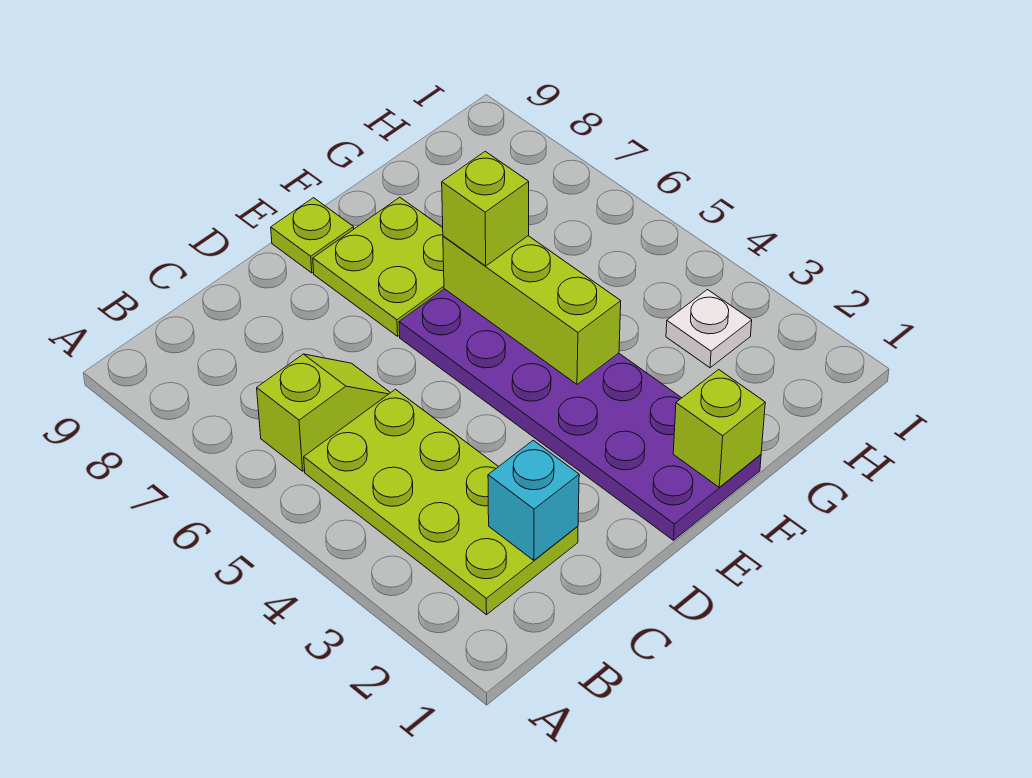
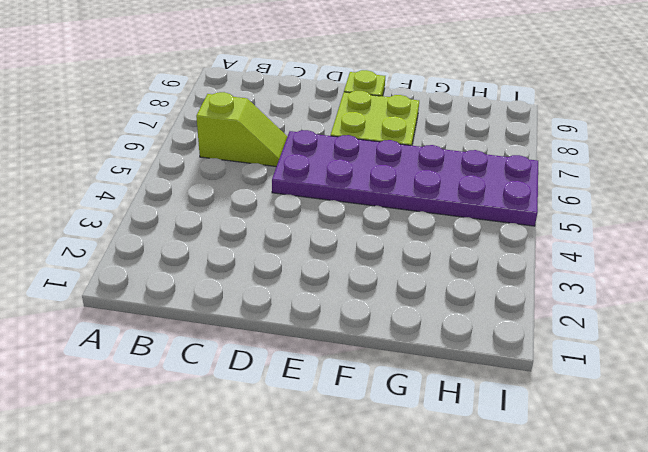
purple plate D5:I6 level 1 -> purple plate E1:F6 level 1
none -> lime plate B2:C5 level 1
none -> white plate H3 level 1

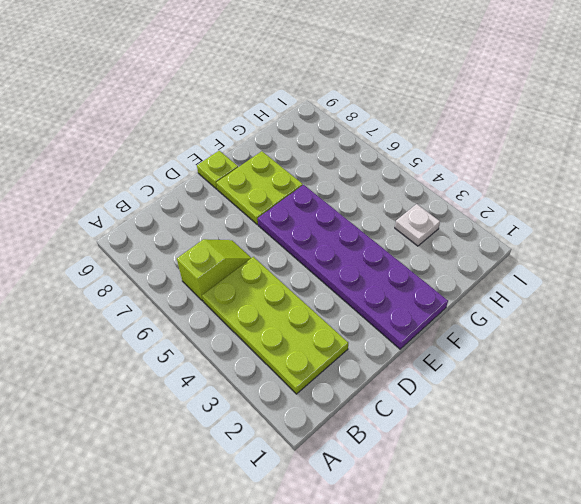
none -> cyan brick C2 level 2
none -> lime brick F1 level 2

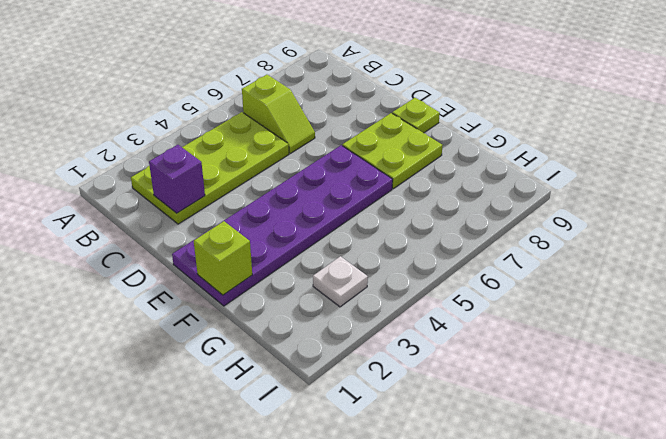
purple brick C2 level 2 -> cyan brick C2 level 2
none -> lime brick F4:F6 level 2
none -> lime brick F6 level 3

